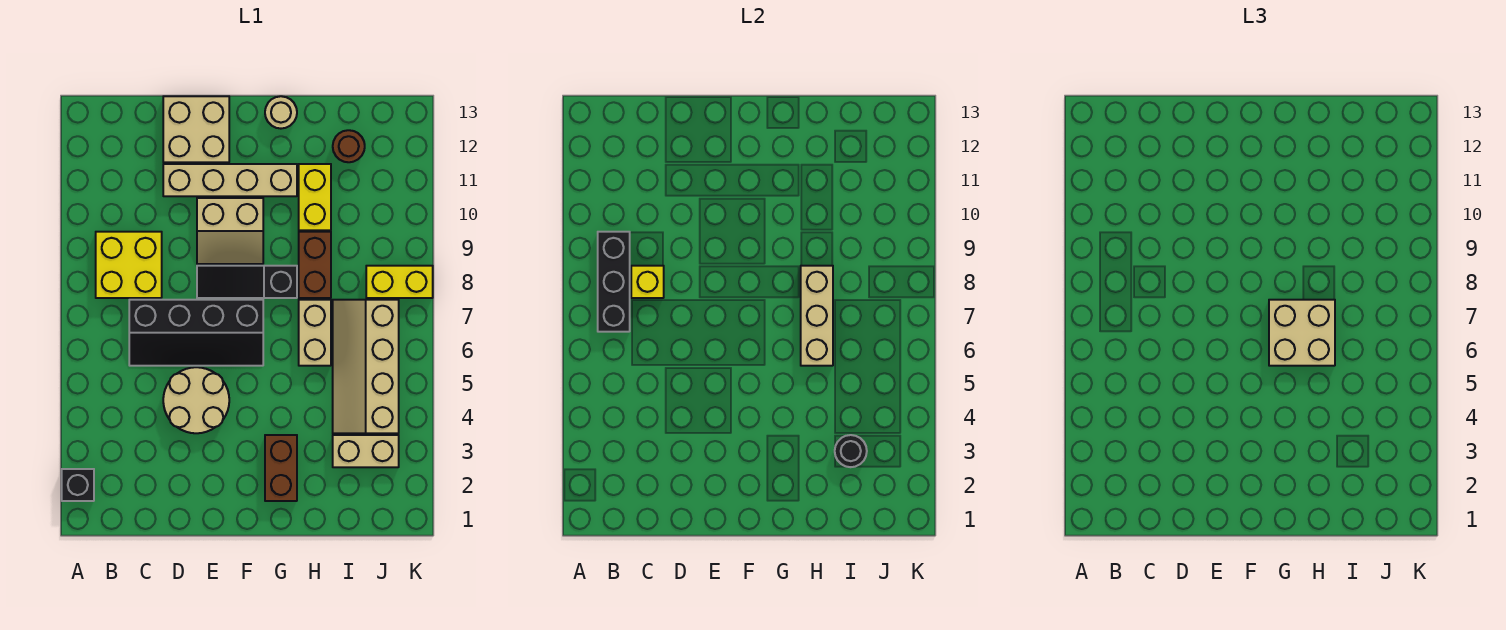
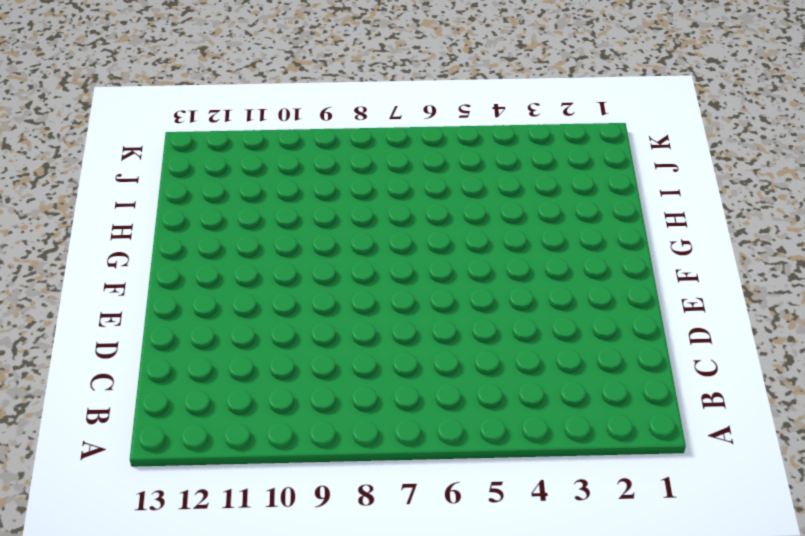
none -> black brick A2 level 1
none -> yellow brick B8:C9 level 1
none -> black slope C6:F7 level 1 top 7

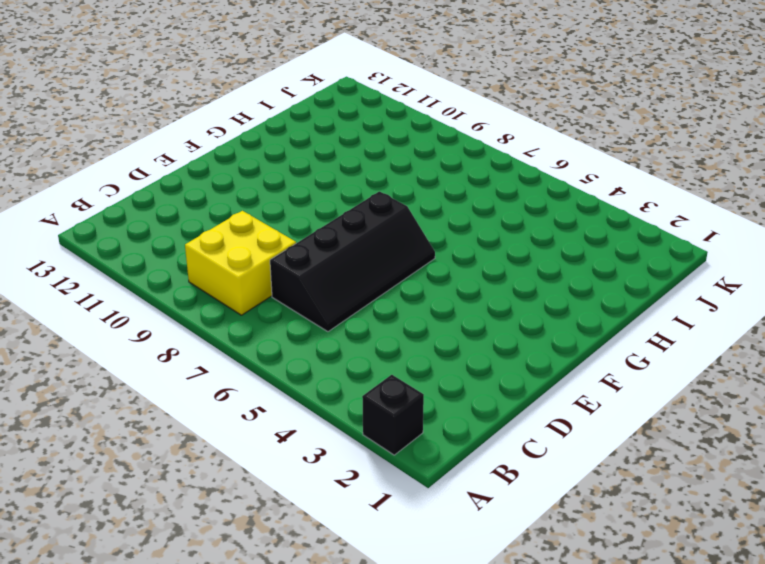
none -> tan round brick D4:E5 level 1
none -> tan brick D11:G11 level 1
none -> tan brick D12:E13 level 1

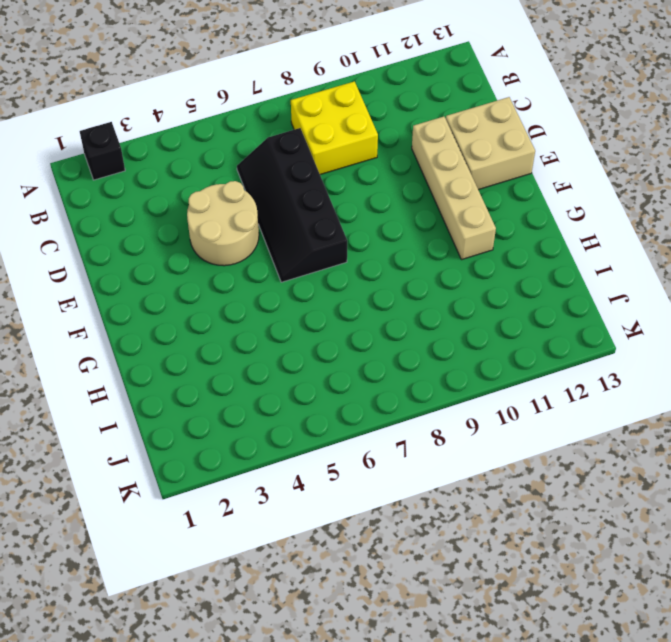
none -> black slope E8:G8 level 1 top G
none -> tan slope E9:F10 level 1 top 10
none -> brown brick G2:G3 level 1

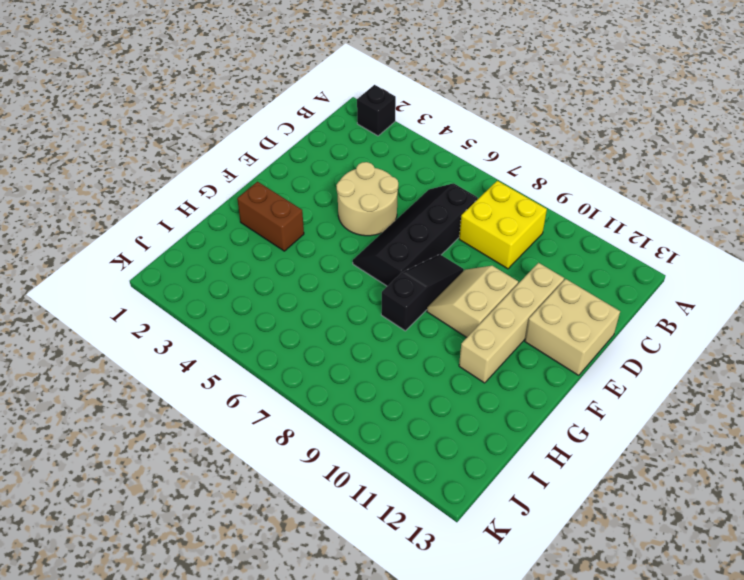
none -> tan round brick G13 level 1
none -> tan brick H6:H7 level 1
none -> brown brick H8:H9 level 1

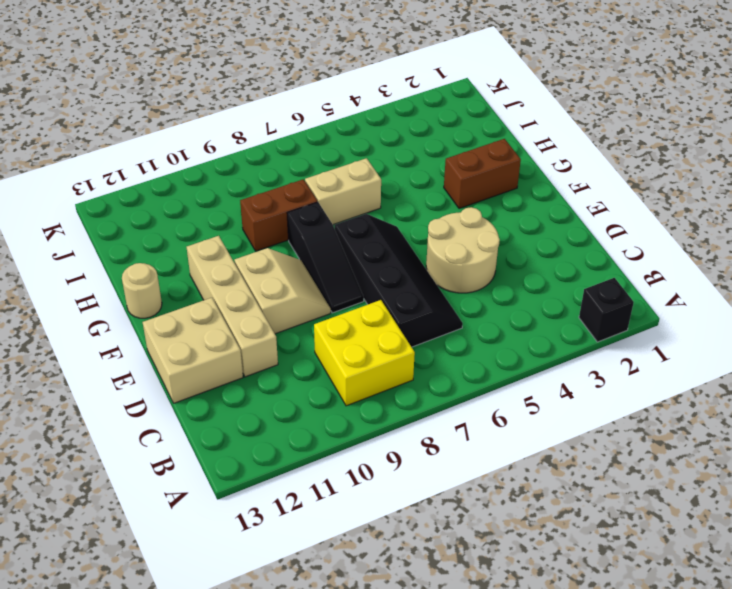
none -> yellow brick H10:H11 level 1
none -> tan brick I3:J3 level 1
none -> tan slope I4:J7 level 1 top J

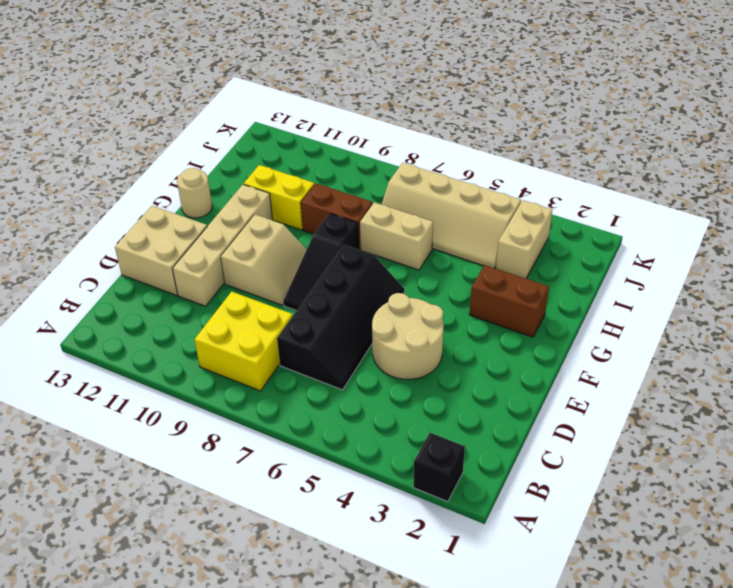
none -> brown round brick I12 level 1
none -> yellow brick J8:K8 level 1
none -> black brick B7:B9 level 2

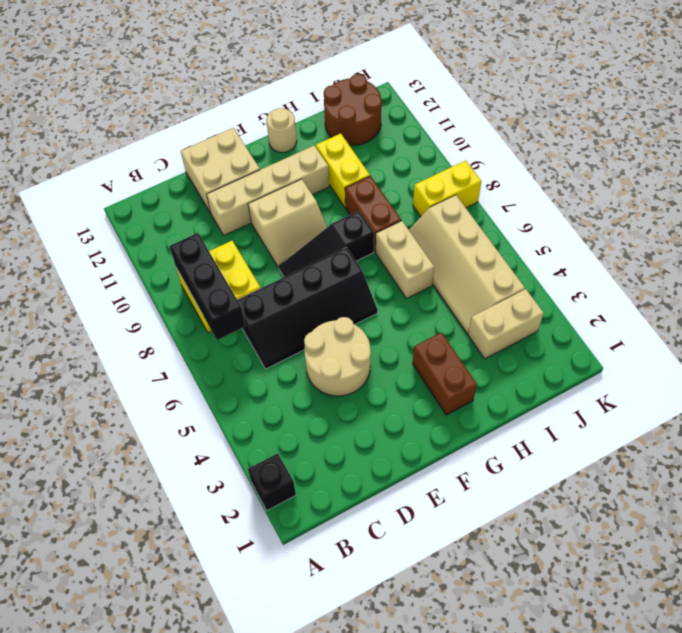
brown round brick I12:J13 level 1 -> brown round brick I12 level 1
none -> yellow brick C8 level 2
none -> tan brick H6:H8 level 2
none -> black round brick I3 level 2

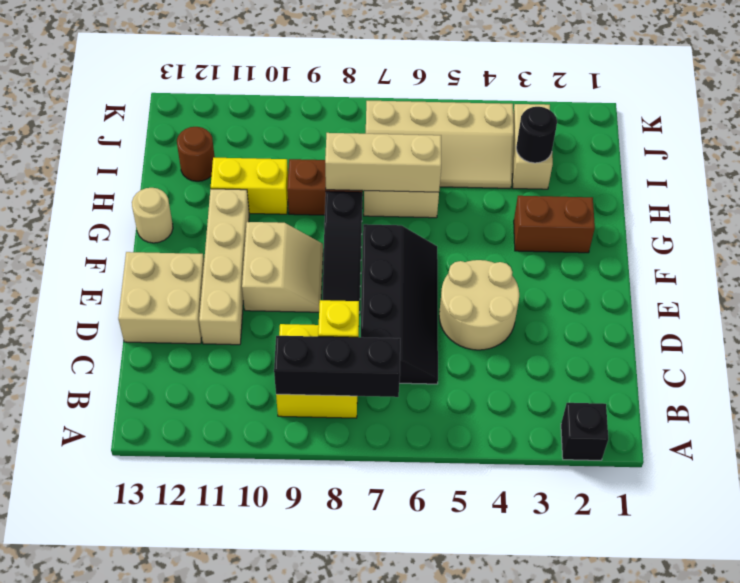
none -> yellow brick J8:K8 level 1
none -> tan brick G6:H7 level 3

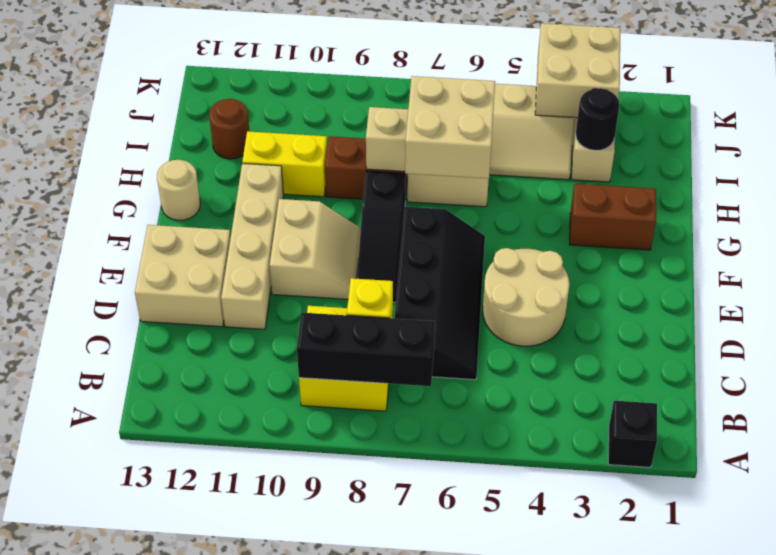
tan brick J3:K4 level 2 -> none
none -> yellow brick J8:K8 level 1

